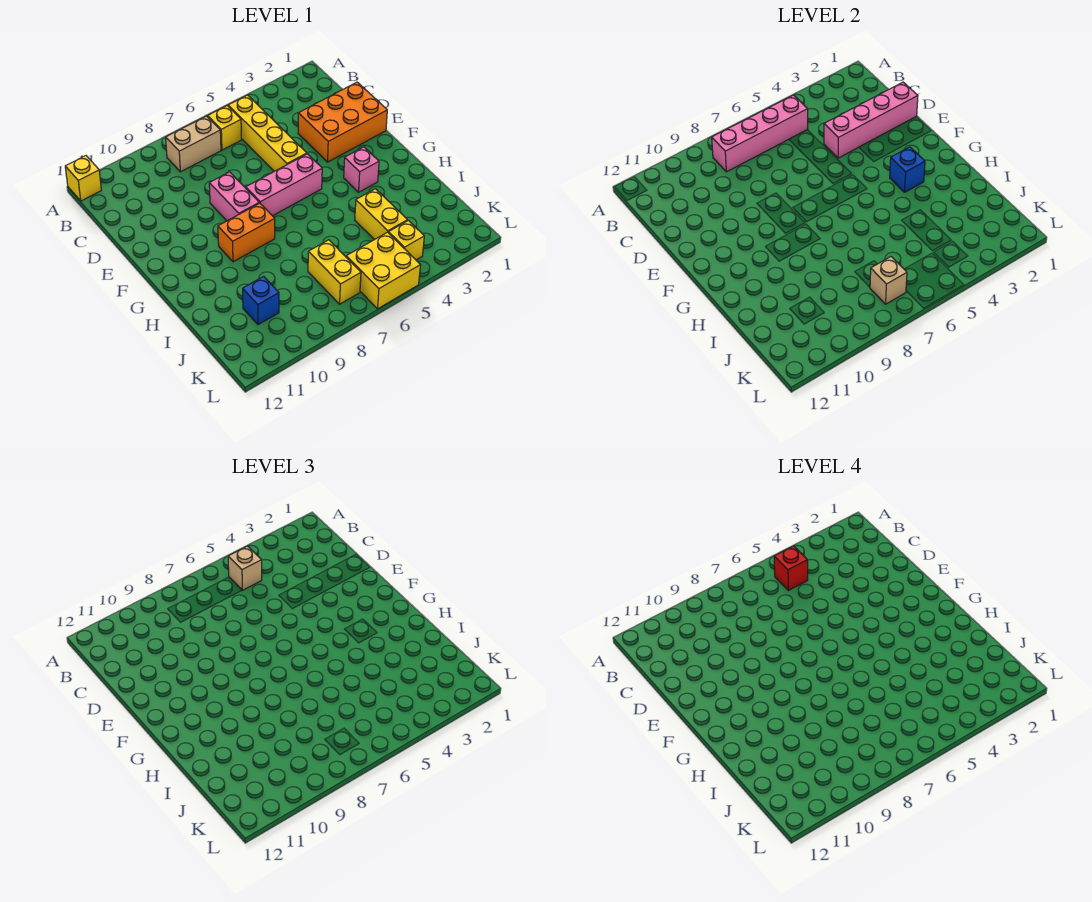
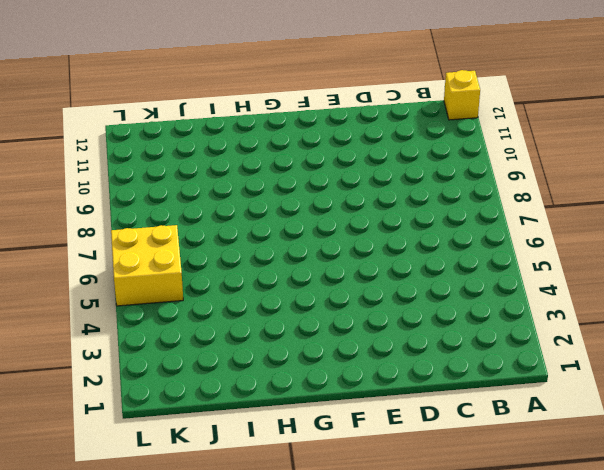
none -> yellow brick B5:E5 level 1
none -> yellow brick B6 level 1
none -> tan brick B7:B8 level 1

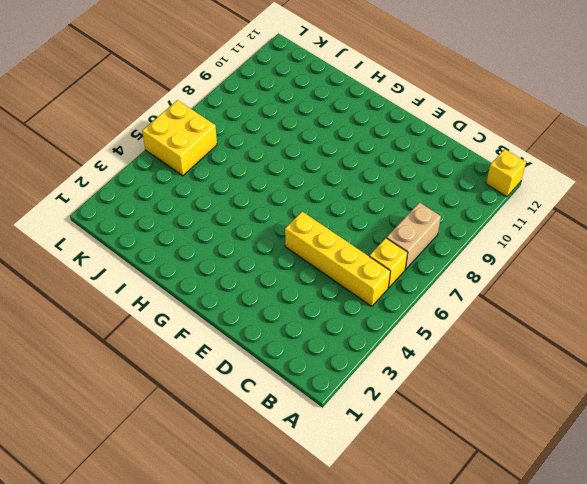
none -> orange brick D1:E3 level 1
none -> pink brick E8:F8 level 1
none -> pink brick F5:F7 level 1

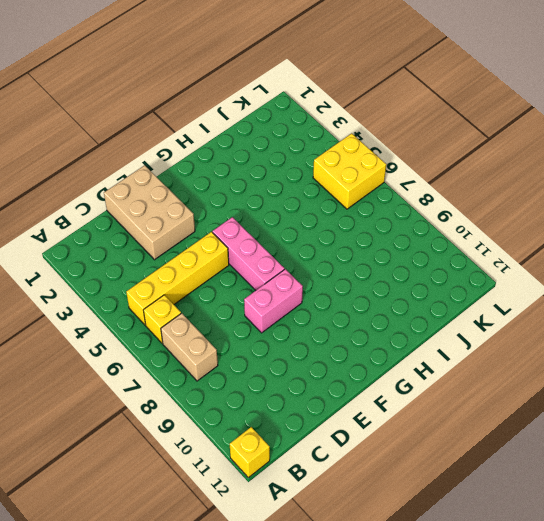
tan brick D1:E3 level 1 -> orange brick D1:E3 level 1
none -> pink brick G3 level 1
none -> orange brick G8:G9 level 1
none -> yellow brick I4:J4 level 1

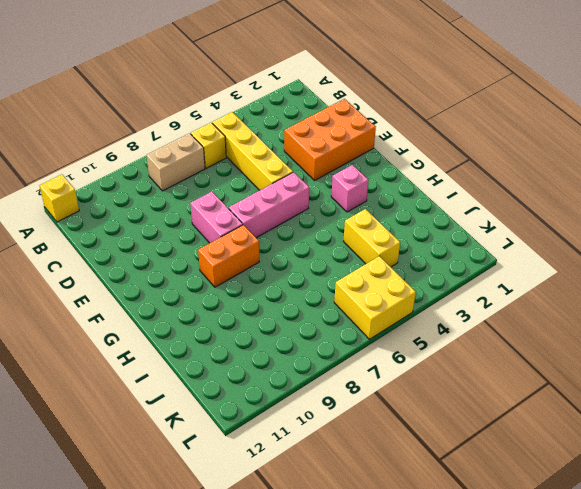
none -> yellow brick J7:K7 level 1
none -> blue brick J10 level 1
none -> yellow brick K4 level 1

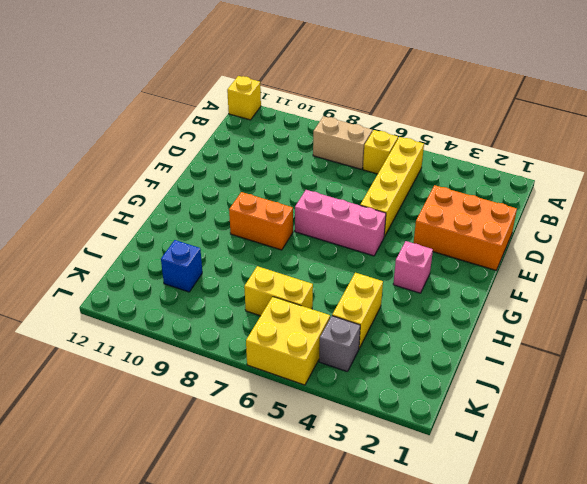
yellow brick J6:J7 level 1 -> yellow brick J7:K7 level 1
grey brick K4 level 1 -> yellow brick K4 level 1
none -> pink brick E8:F8 level 1
none -> pink brick B5:B8 level 2
none -> pink brick D1:D4 level 2

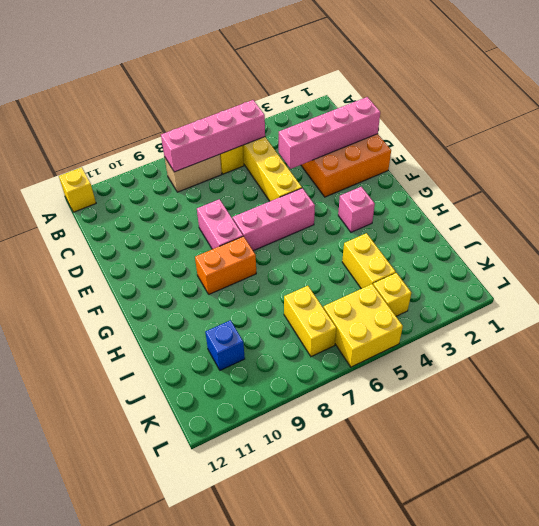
none -> blue brick G3 level 2
none -> tan brick K7 level 2
none -> tan brick B5 level 3

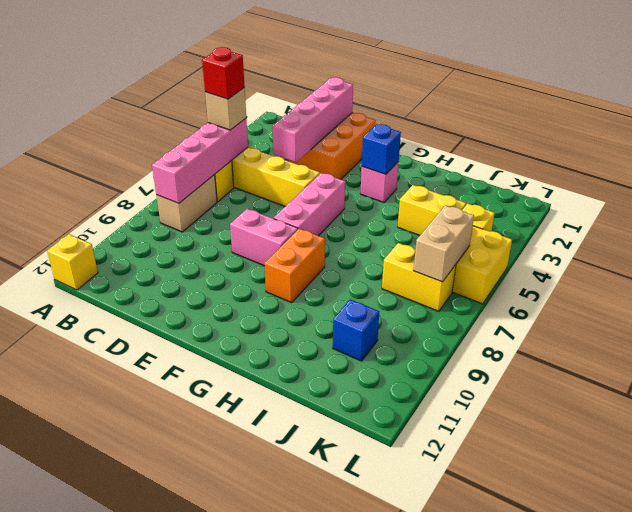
tan brick K6:K7 level 2 -> tan brick K7 level 2

